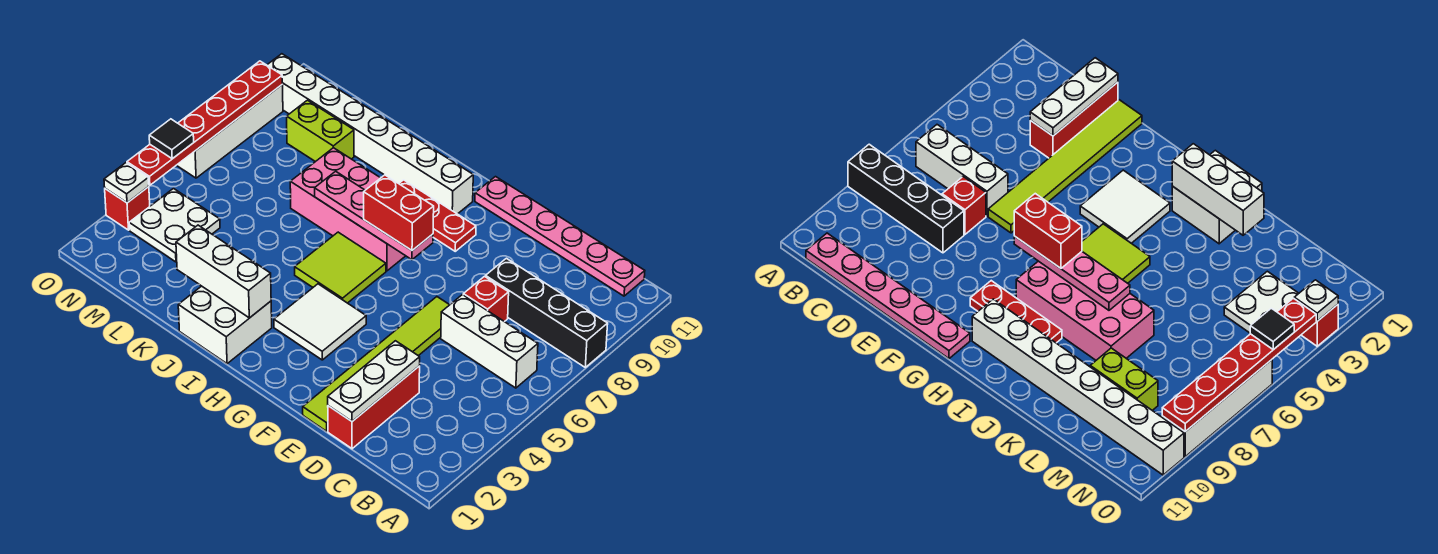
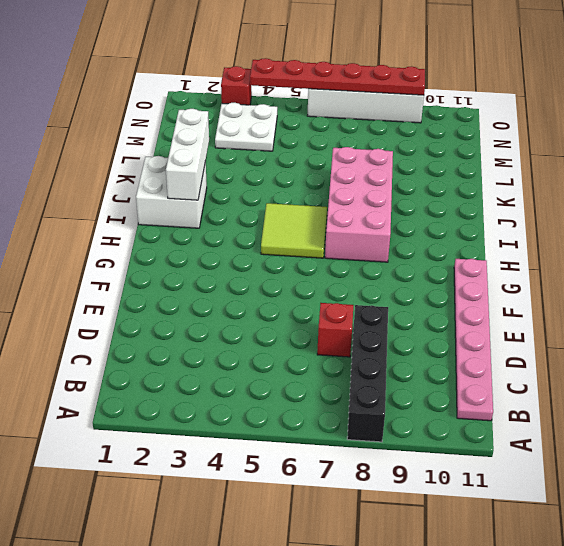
none -> white brick B6:D6 level 1
none -> red brick D1:D3 level 1
none -> lime tile E1:E6 level 1

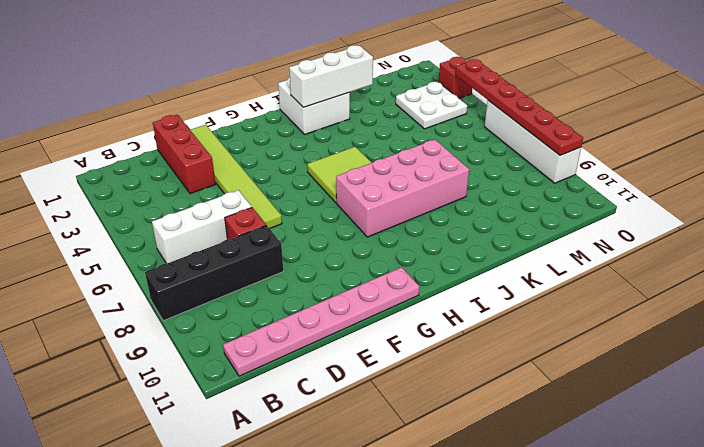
none -> white tile G3:H4 level 1
none -> red plate G9:I9 level 1
none -> white brick H10:O10 level 1

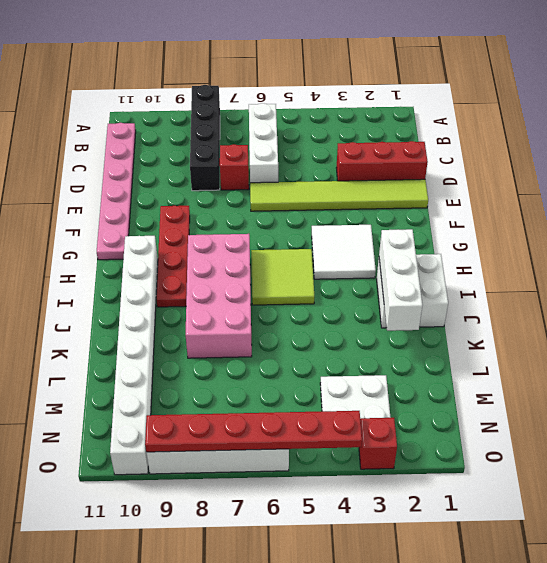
red plate F9:I9 level 1 -> red plate G9:I9 level 1
none -> lime brick L9:M9 level 1
none -> white plate D1:D3 level 2
none -> pink plate G7:J7 level 2

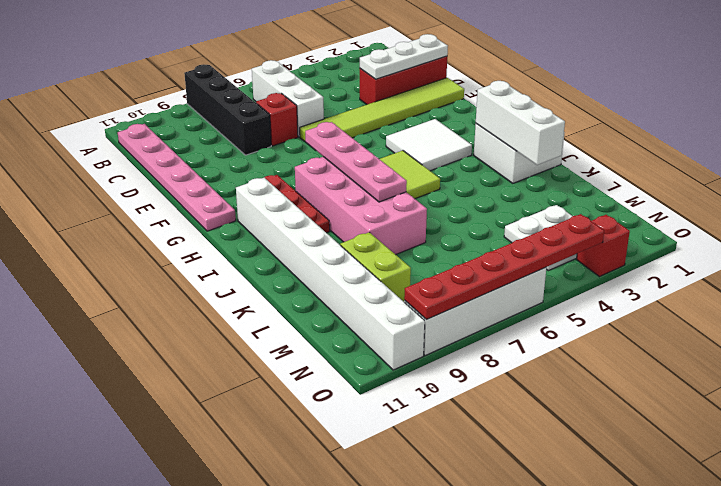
none -> white plate O3 level 2
none -> red brick G7:H7 level 3
none -> black tile O5 level 3

